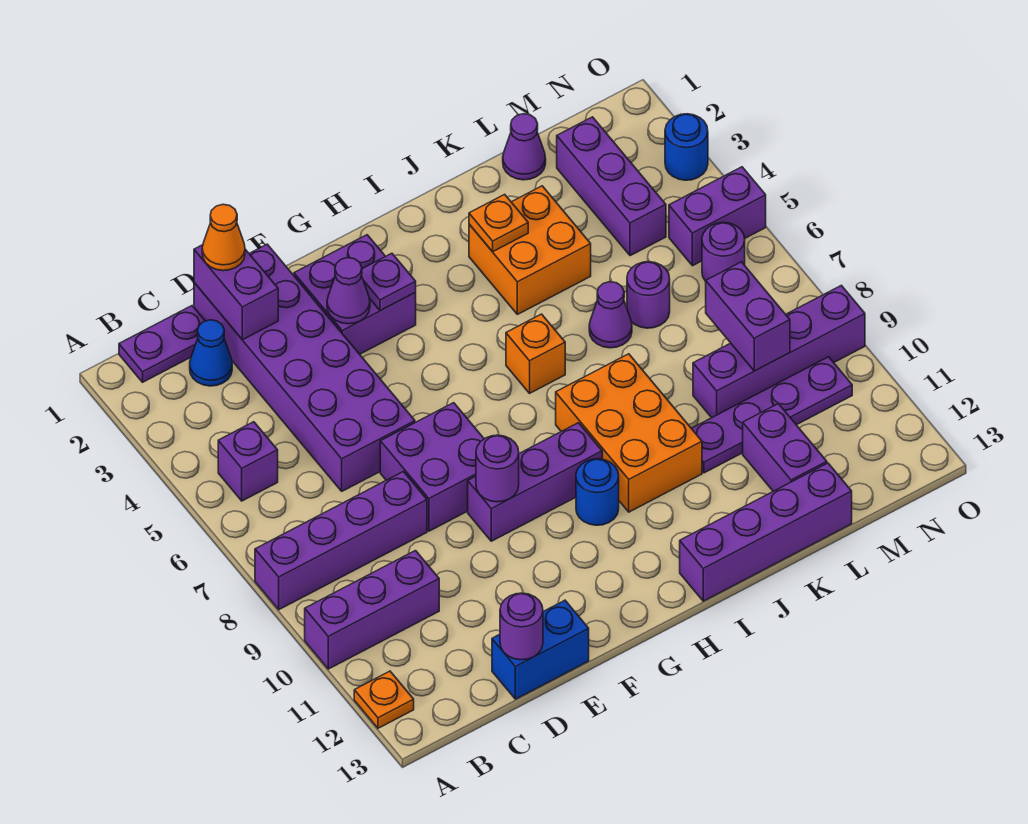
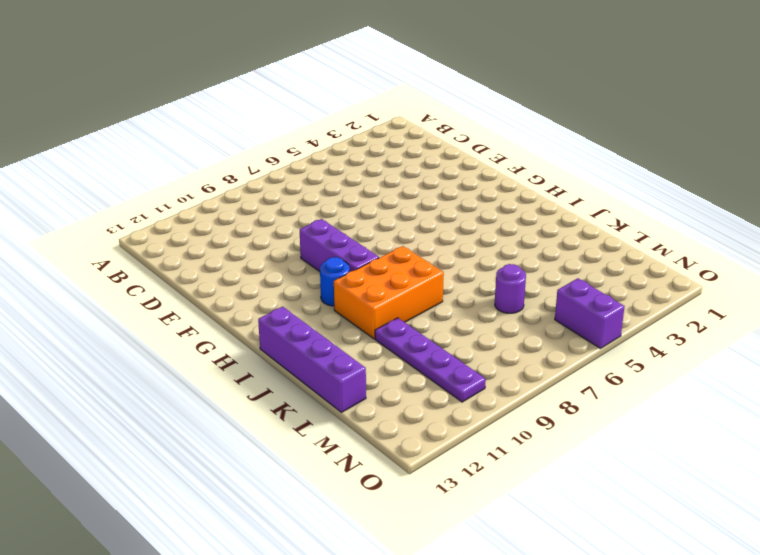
none -> purple brick A8:D8 level 1
none -> purple brick A10:C10 level 1
none -> orange plate A12 level 1
none -> purple plate B1:C1 level 1

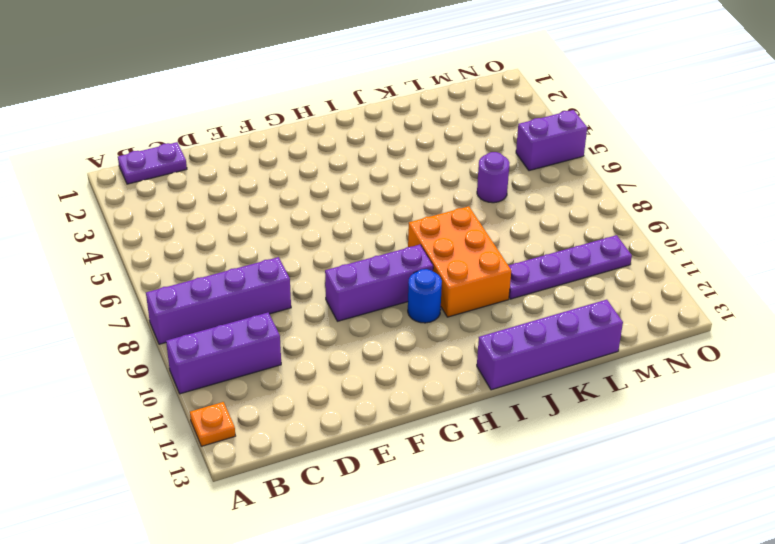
none -> purple brick B5 level 1
none -> blue cone C2 level 1
none -> purple brick D1:E6 level 1
none -> blue brick D13:E13 level 1

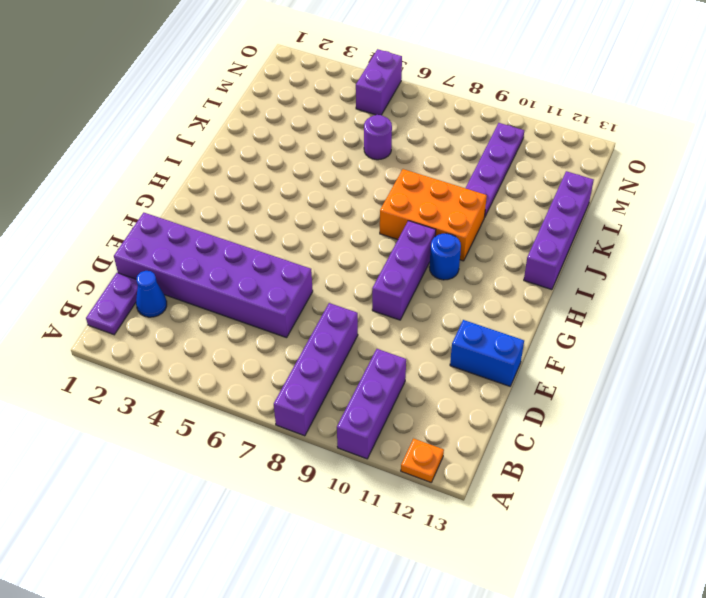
blue brick E12:E13 level 1 -> blue brick D13:E13 level 1
none -> purple brick B5 level 1
none -> purple brick E7:F8 level 1
none -> purple brick F2:G3 level 1
none -> orange brick I6 level 1

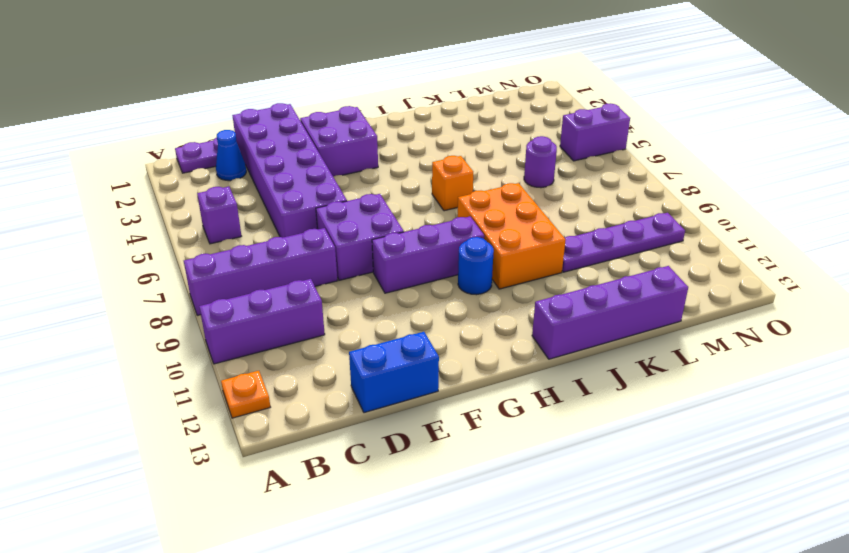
none -> orange brick J3:K4 level 1
none -> purple cone K6 level 1
none -> purple cone L1 level 1
none -> purple brick L9:O9 level 1

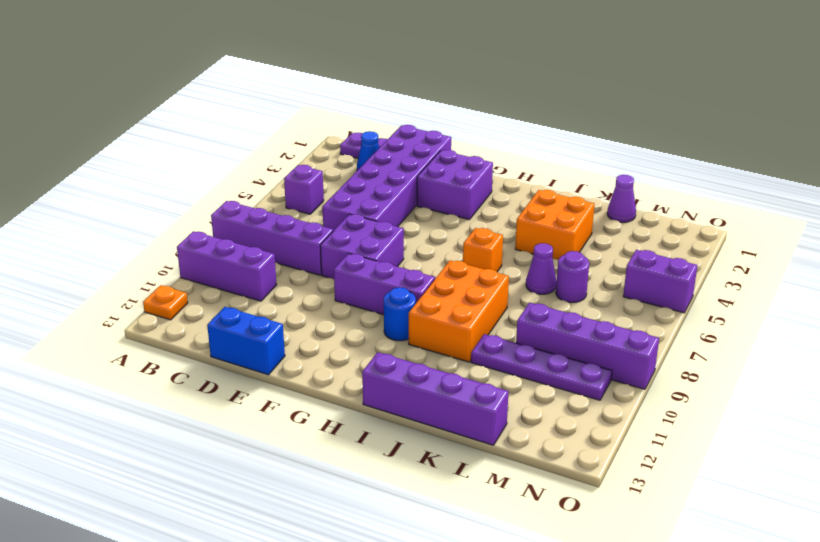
none -> purple brick L11:L12 level 1
none -> purple brick M2:M4 level 1
none -> purple round brick N6 level 1
none -> blue round brick O3 level 1

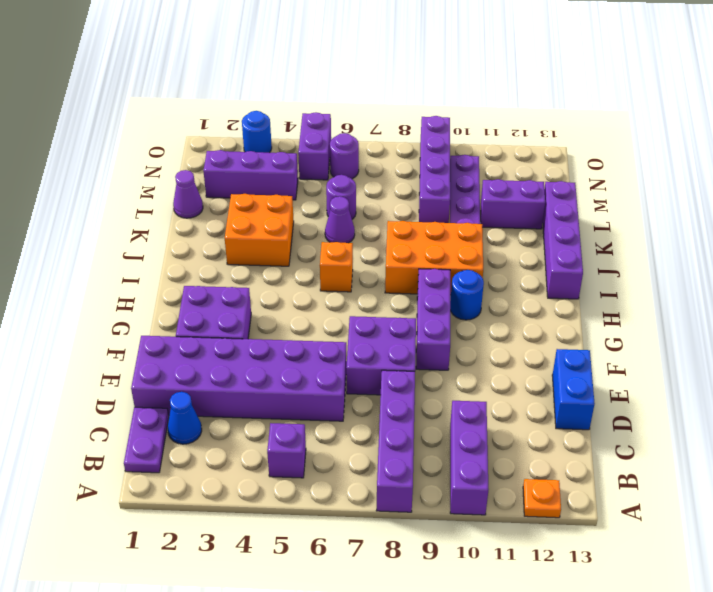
none -> purple brick D1:D2 level 2
none -> purple round brick D13 level 2
none -> purple cone F3 level 2
none -> purple round brick F9 level 2

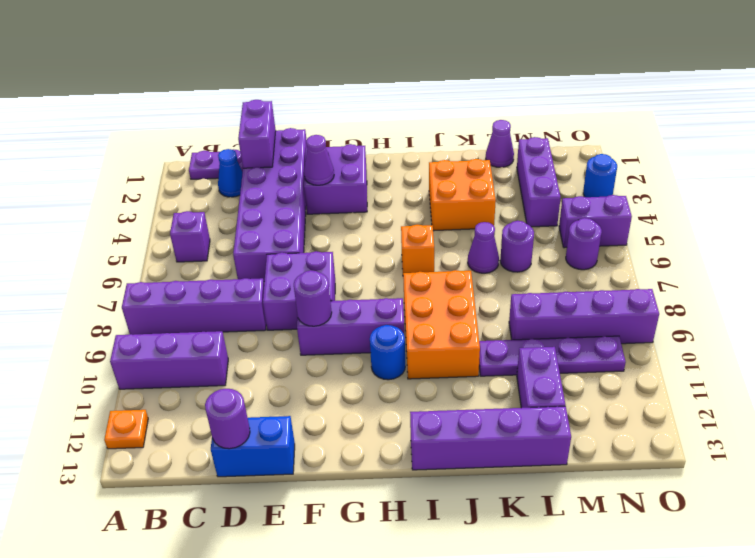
none -> purple plate G3 level 2
none -> orange plate J3 level 2
none -> purple brick M8:M9 level 2
none -> orange cone D1 level 3

